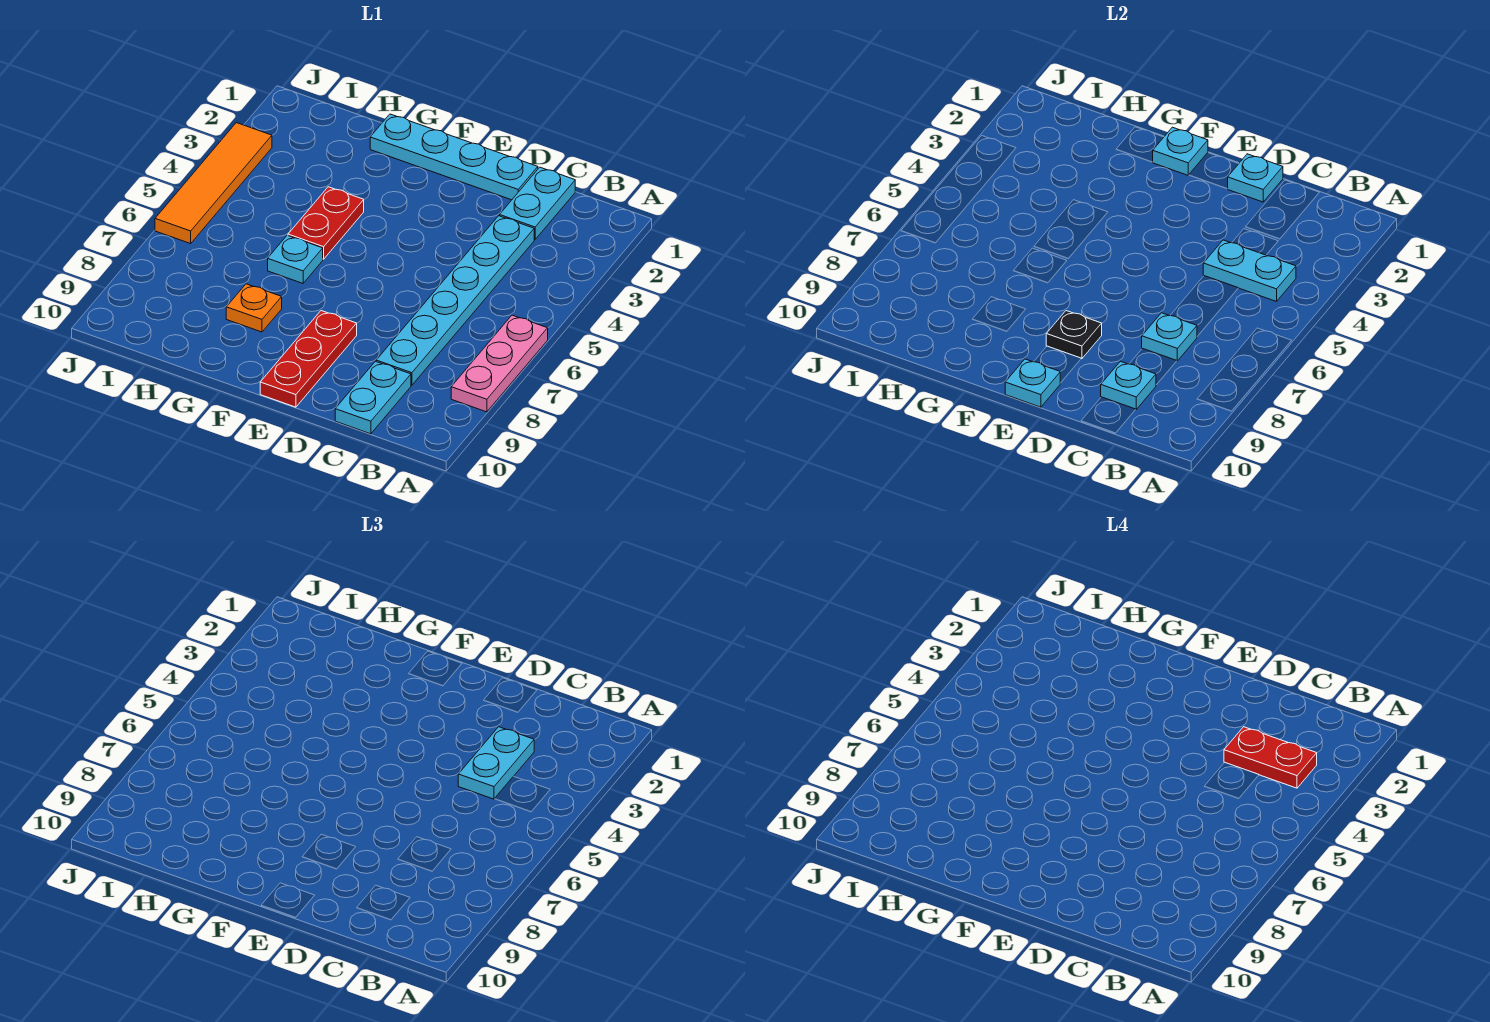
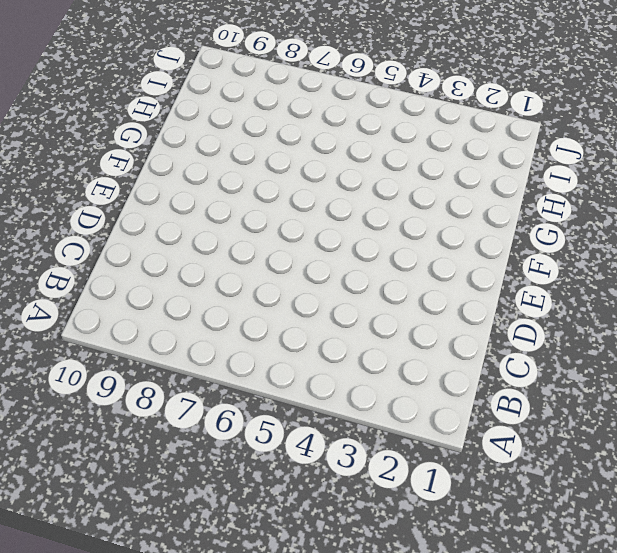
none -> pink plate A6:A8 level 1
none -> cyan plate C1:C2 level 1
none -> cyan plate C3:C8 level 1

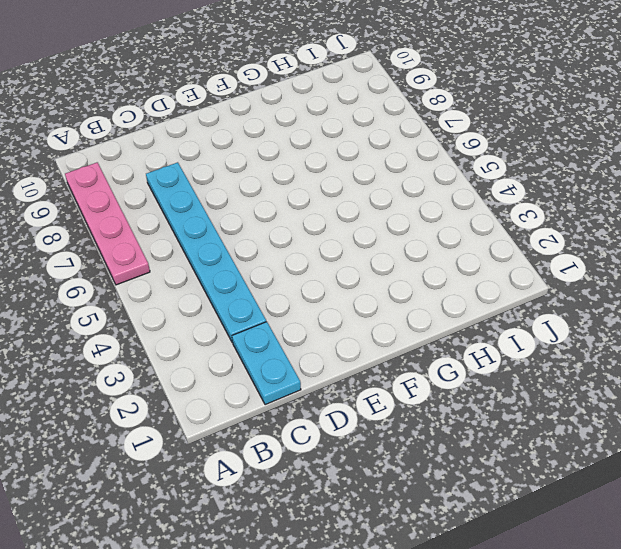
pink plate A6:A9 level 1 -> pink plate A6:A8 level 1
none -> cyan plate C9:C10 level 1
none -> cyan plate D1:G1 level 1
none -> red plate E8:E10 level 1

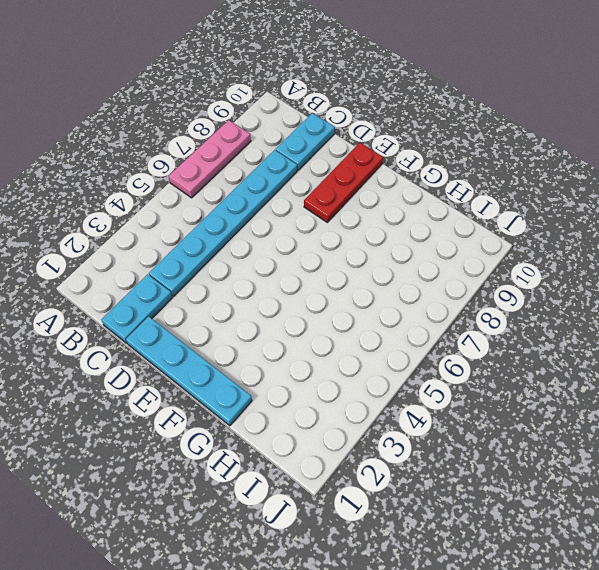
none -> red plate G4:G5 level 1
none -> cyan plate G6 level 1
none -> orange plate G8 level 1

